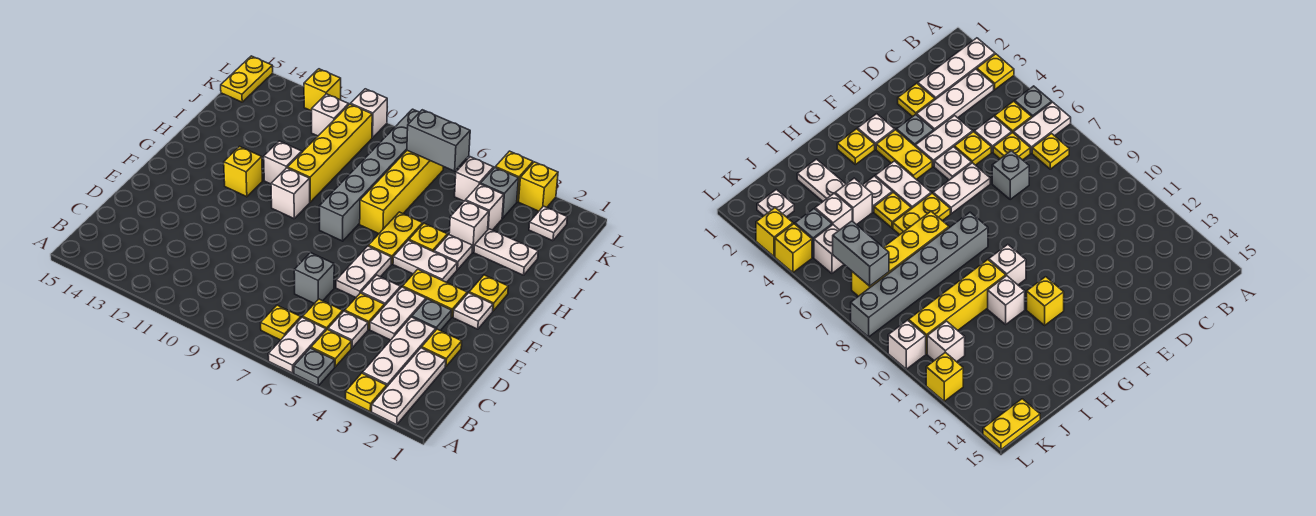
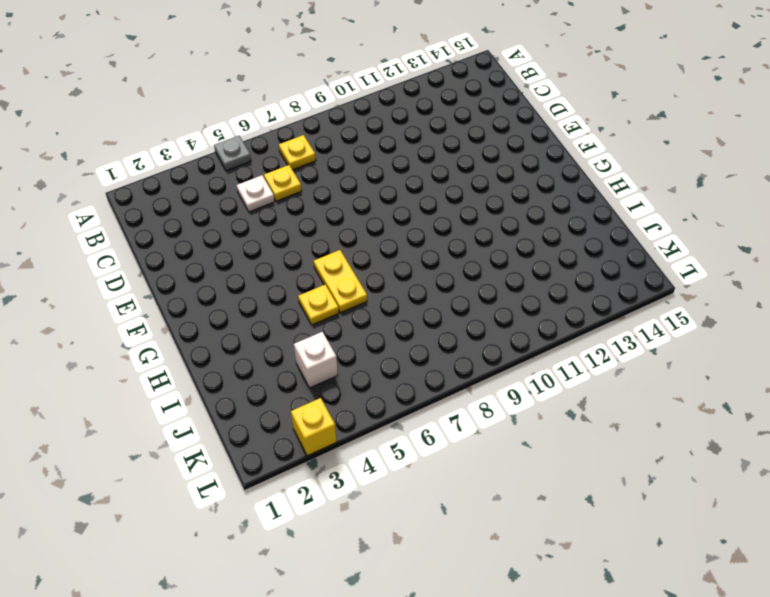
none -> white plate A2:C2 level 1
none -> yellow plate A3 level 1
none -> white plate A6:B6 level 1
none -> white plate B3:D3 level 1

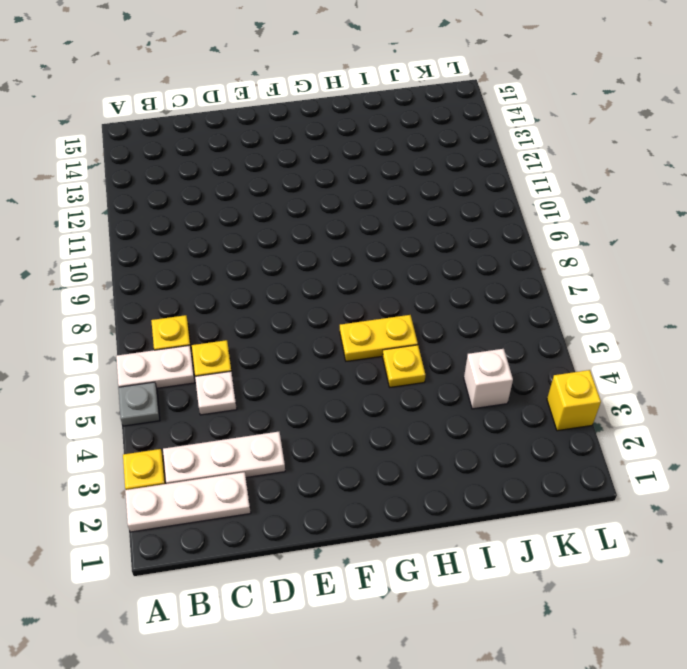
none -> yellow plate B5 level 1
none -> yellow plate D2 level 1
none -> white plate D4:E4 level 1
none -> yellow plate D5 level 1

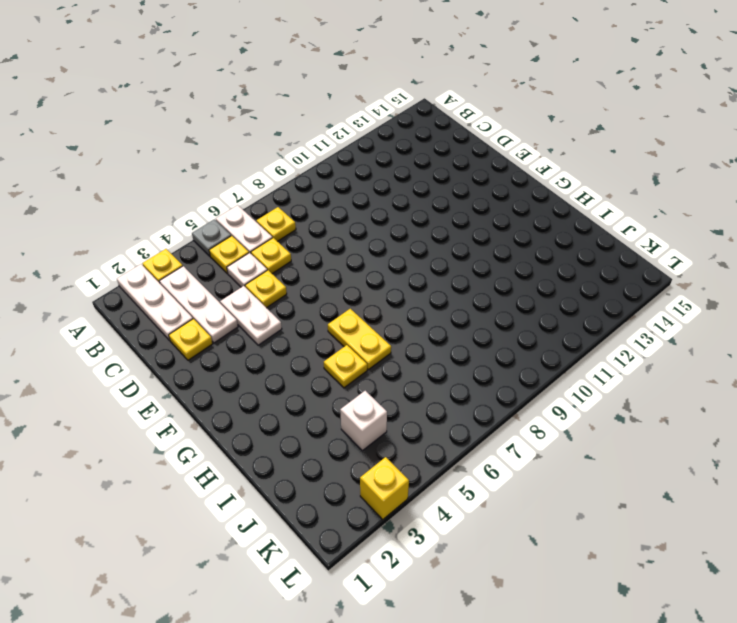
none -> grey brick D7 level 1
none -> grey plate E3 level 1
none -> white plate E5 level 1
none -> white plate E6:F6 level 1

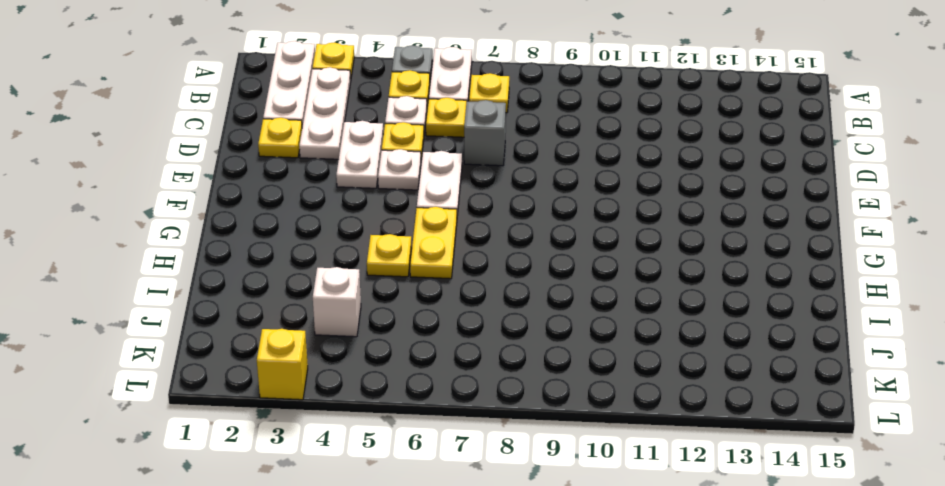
none -> grey plate E3 level 1
none -> white plate F2 level 1
none -> yellow plate F3:F4 level 1
none -> yellow plate G2 level 1

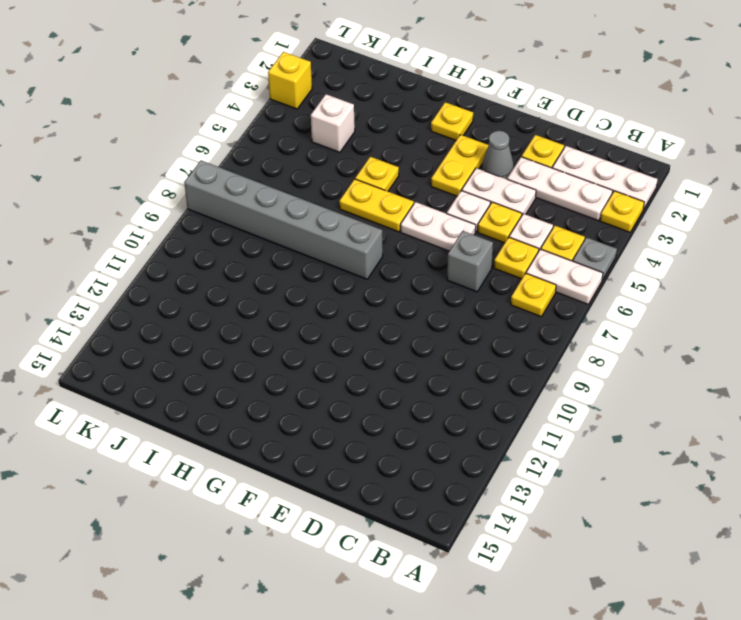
grey cone E3 level 1 -> grey plate E3 level 1
none -> white plate F2 level 1
none -> white plate G4:G5 level 1
none -> white brick G10 level 1
none -> yellow brick G12 level 1

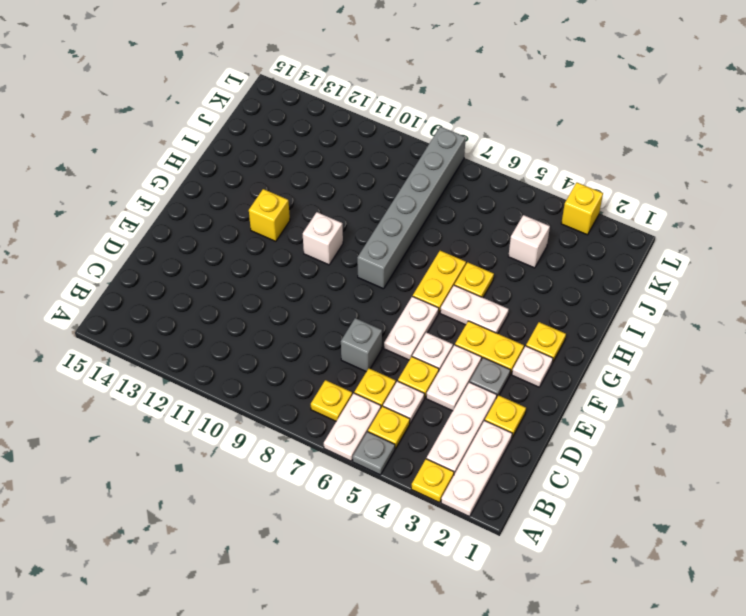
none -> white plate H4 level 1
none -> yellow brick H7:K7 level 1
none -> yellow brick H10:K10 level 1
none -> white brick H11 level 1

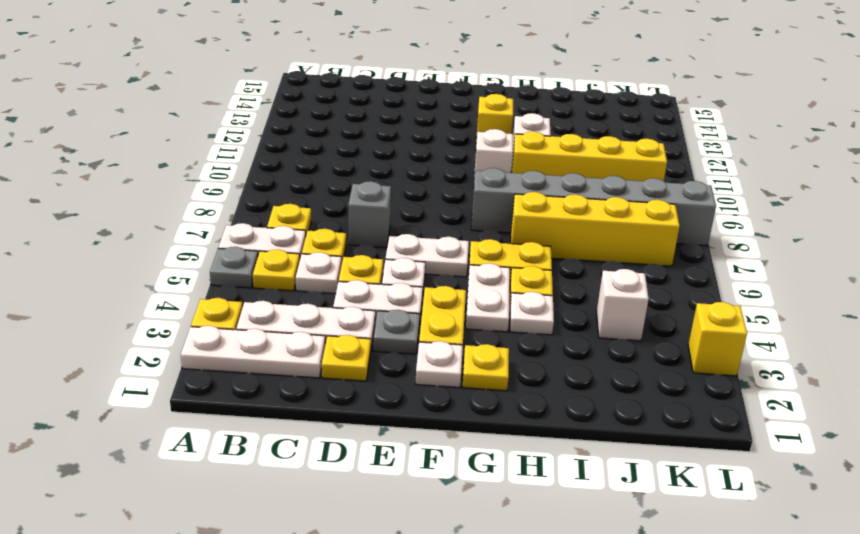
none -> white plate I2:I3 level 1
none -> white brick I4 level 1
none -> white plate K2 level 1
none -> grey brick K4 level 1

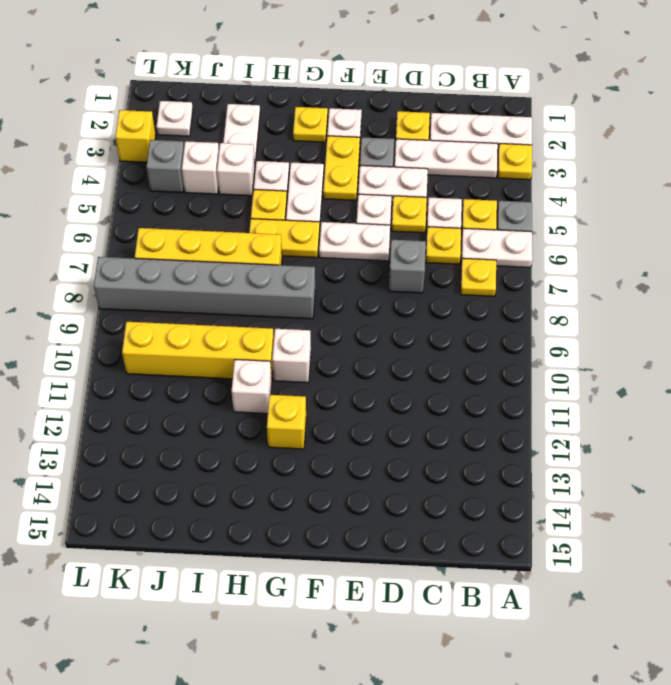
none -> white brick K5 level 1
none -> white brick K11 level 1
none -> yellow plate K15:L15 level 1
none -> yellow brick L4 level 1

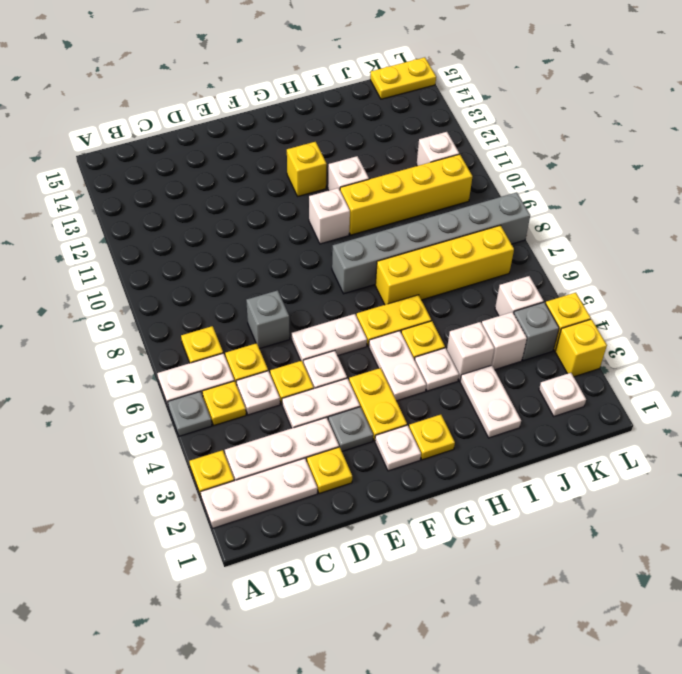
none -> white brick L10 level 1
none -> yellow brick L12 level 1
none -> grey brick K6:K7 level 2

